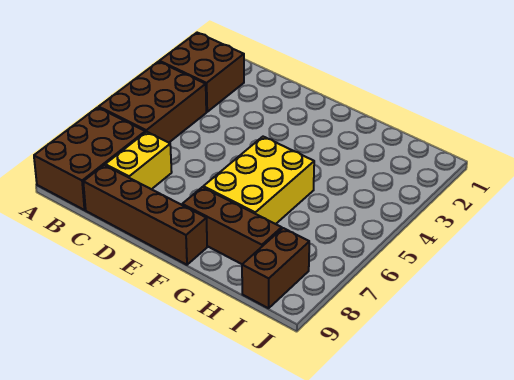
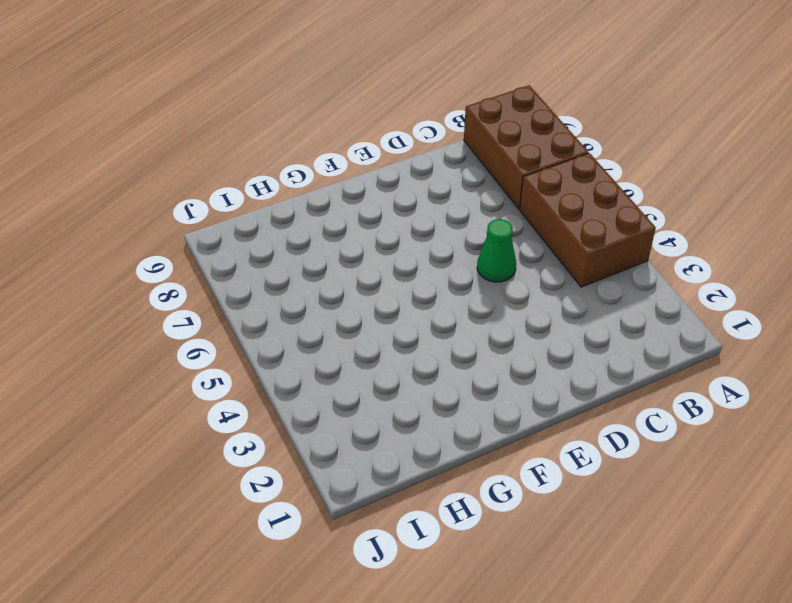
green cone D5 level 1 -> none
none -> brown brick A2:B3 level 1
none -> yellow brick C7:C8 level 1

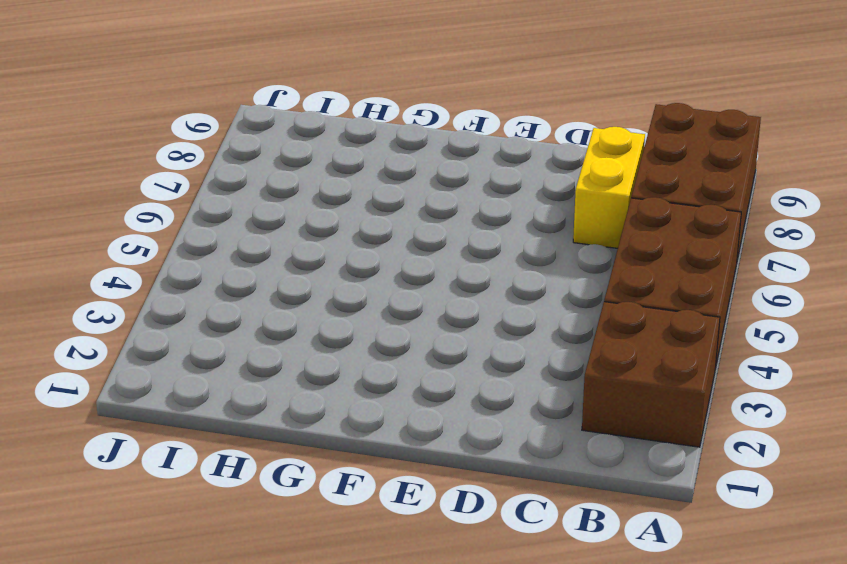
none -> brown brick C9:F9 level 1
none -> yellow brick F5:G7 level 1

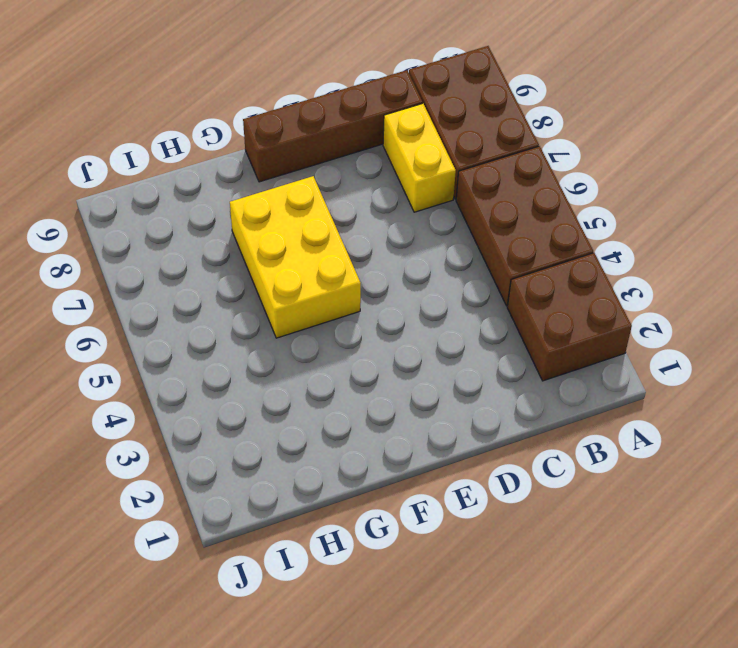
none -> brown brick F8:H8 level 1
none -> brown brick I8:I9 level 1

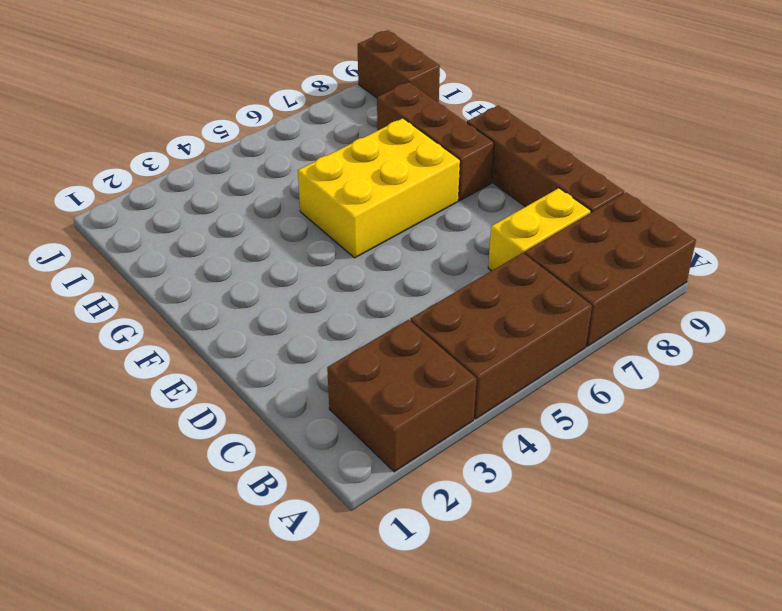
brown brick I9:J9 level 1 -> brown brick I8:I9 level 1

